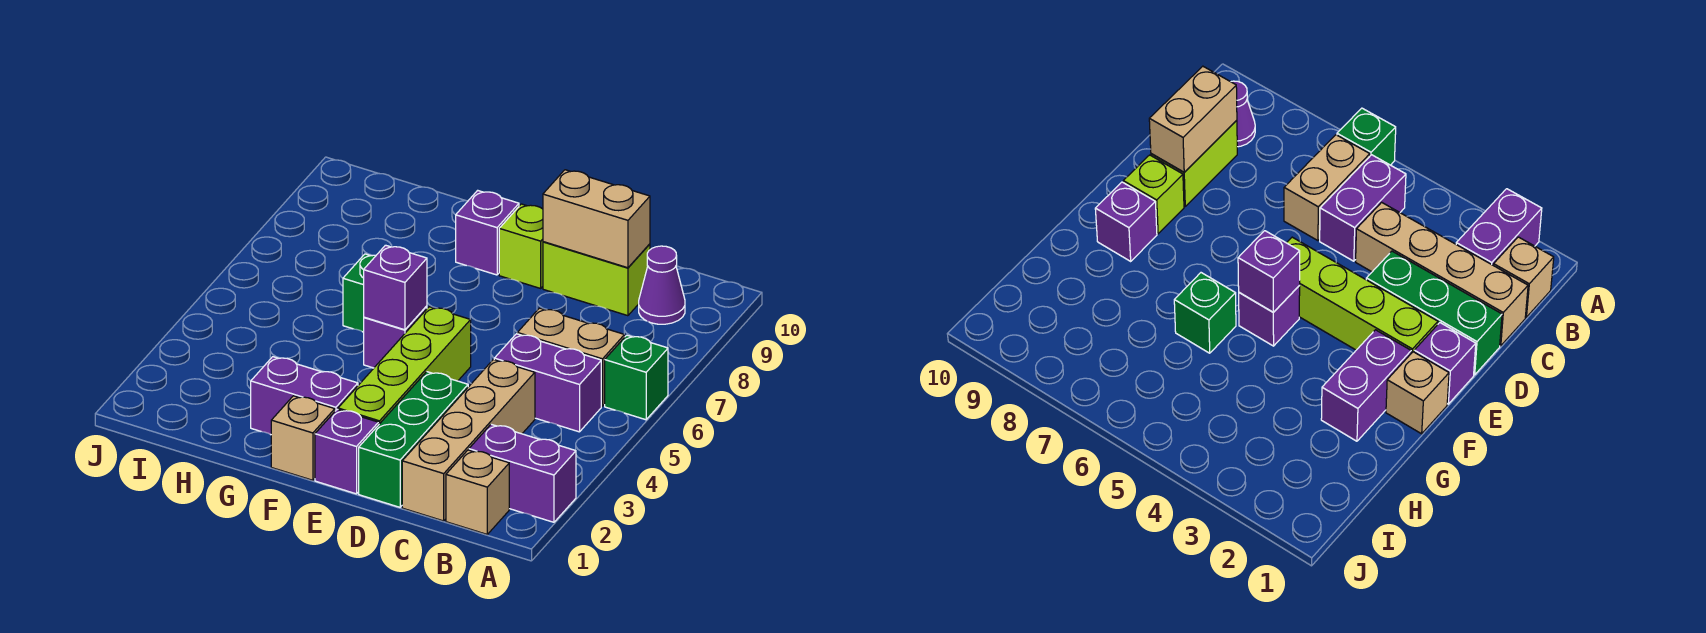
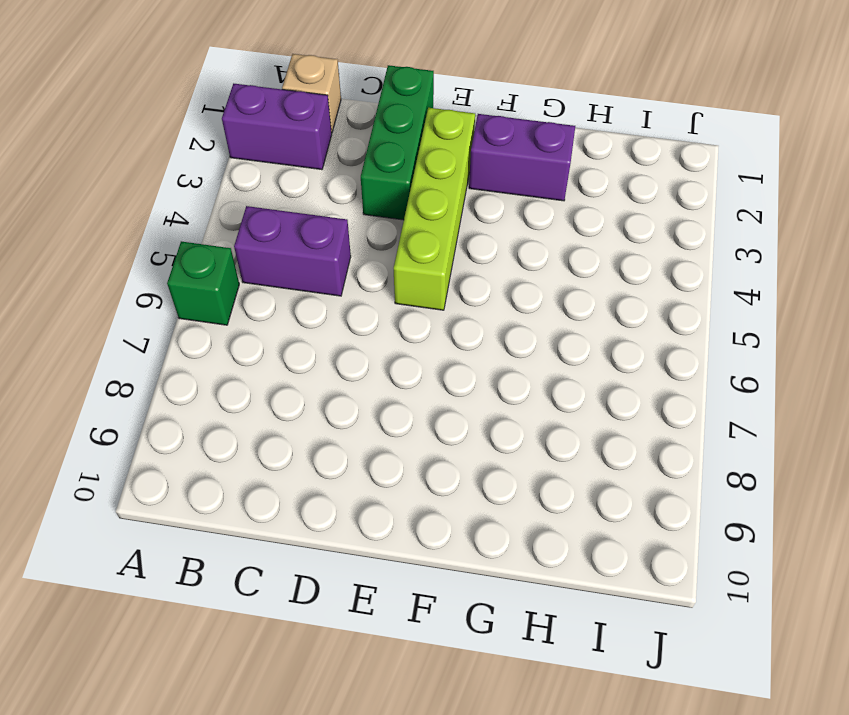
none -> tan brick B6:C6 level 1
none -> purple cone B9 level 1
none -> tan brick C1:C4 level 1

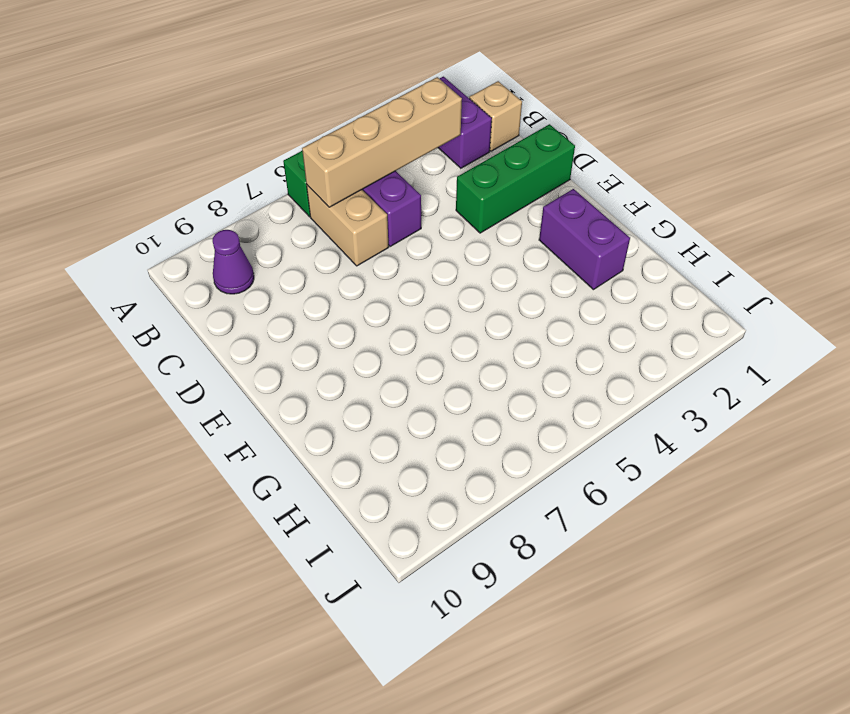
tan brick B3:B6 level 2 -> tan brick C1:C4 level 1
none -> lime brick C9:D9 level 1
none -> purple brick E1 level 1
none -> lime brick E2:E5 level 1

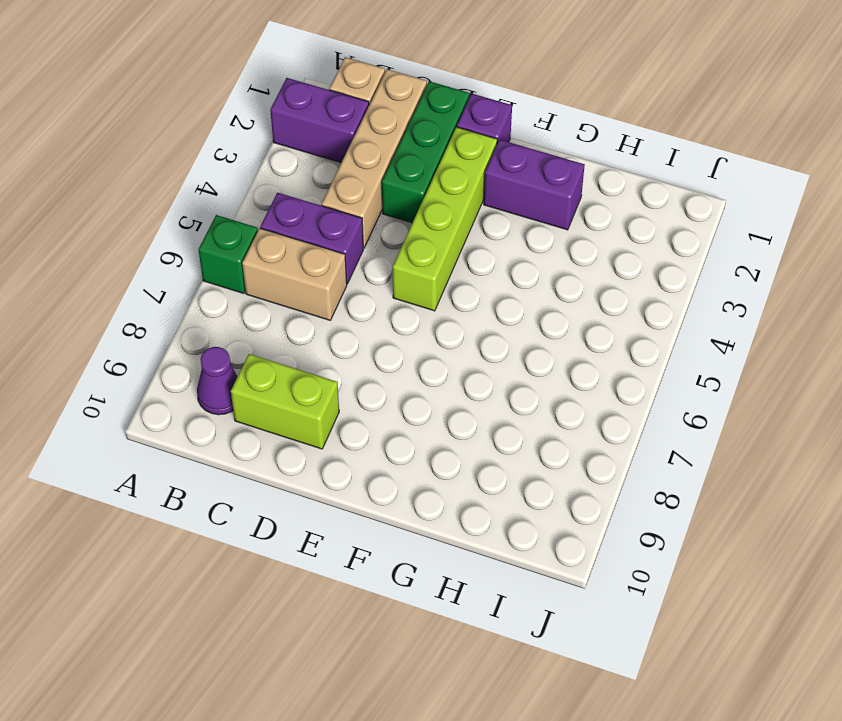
none -> lime brick E9 level 1
none -> tan brick F1 level 1
none -> purple brick F5 level 1

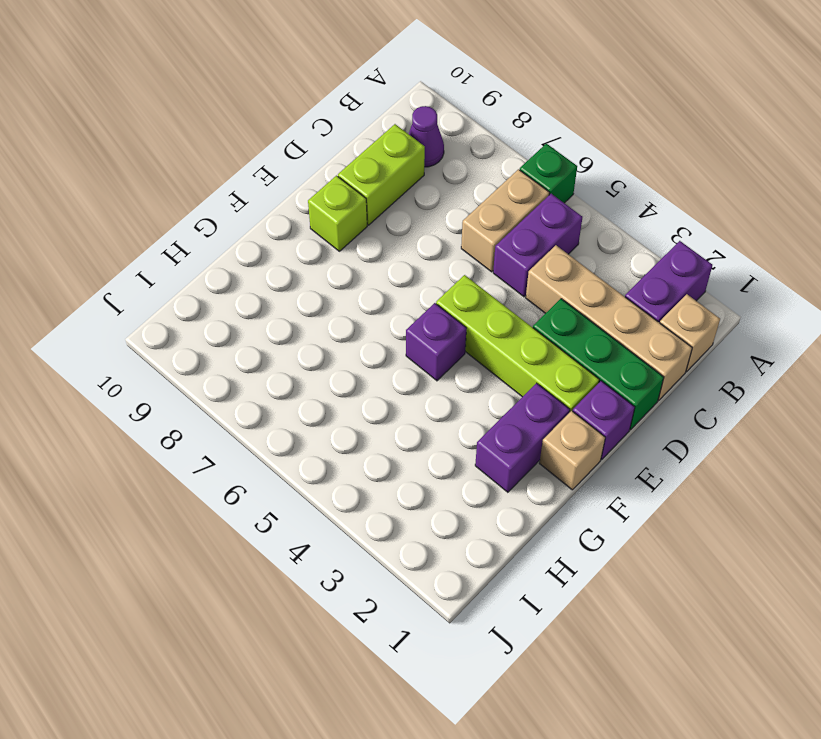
none -> purple brick F9 level 1
none -> green brick G6 level 1
none -> tan brick C9:D9 level 2

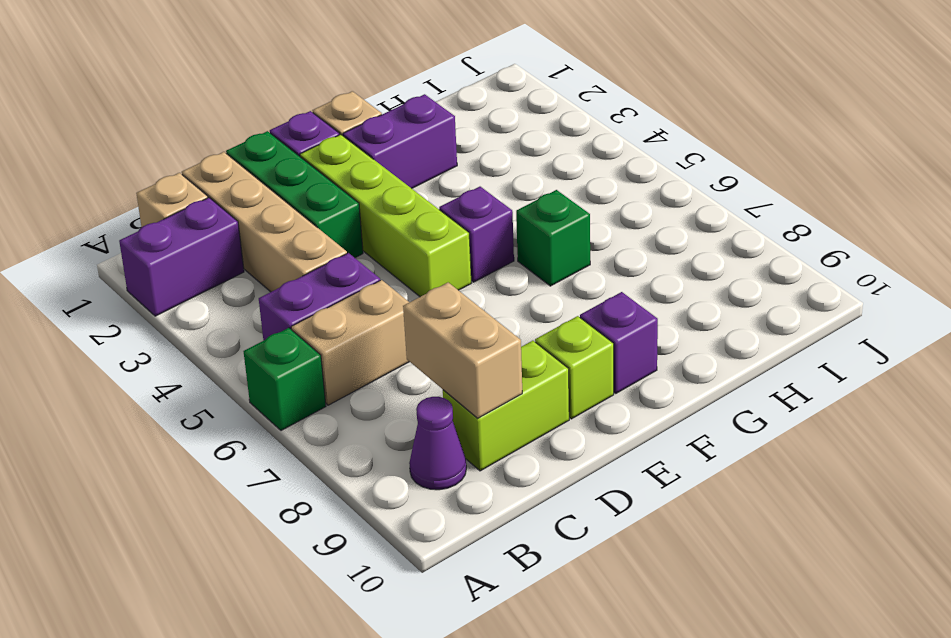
tan brick C8:C9 level 2 -> tan brick C9:D9 level 2
none -> purple brick F5 level 2

